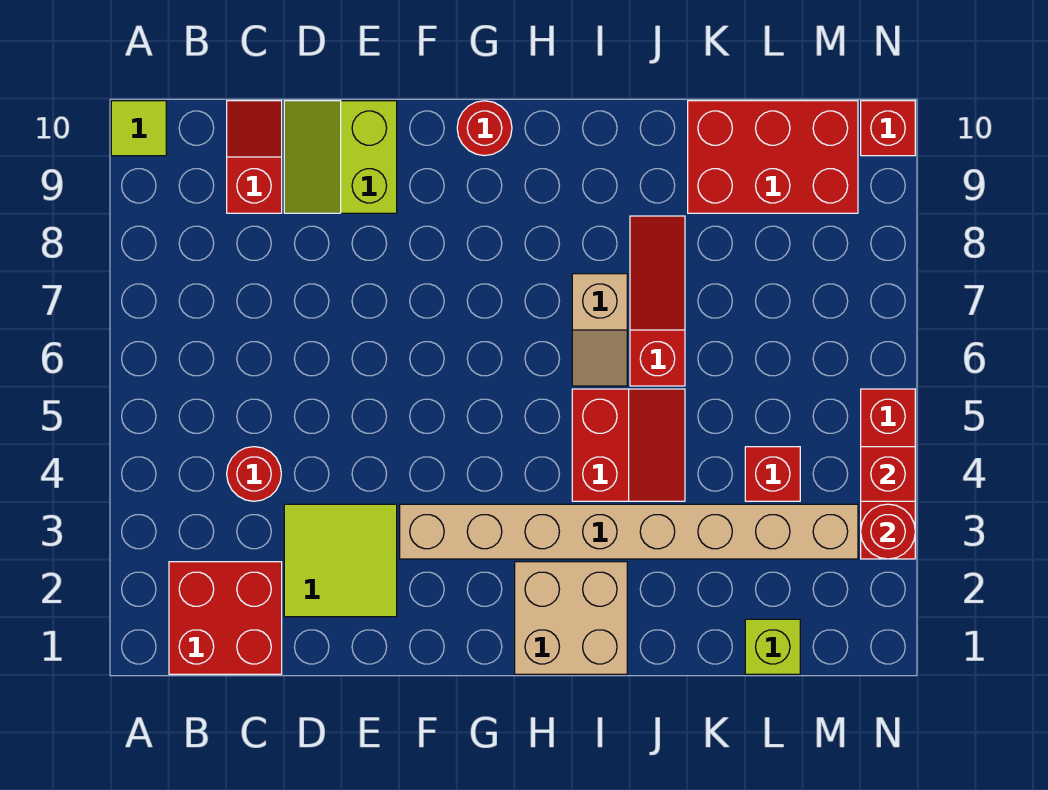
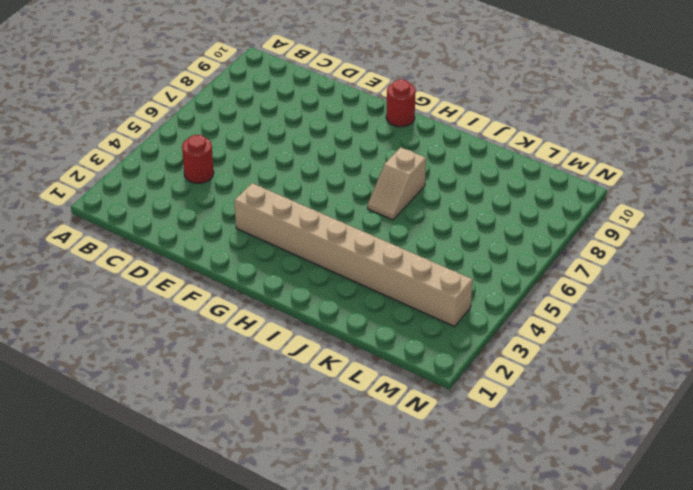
none -> lime tile A10 level 1
none -> red brick B1:C2 level 1
none -> red slope C9:C10 level 1 top 9

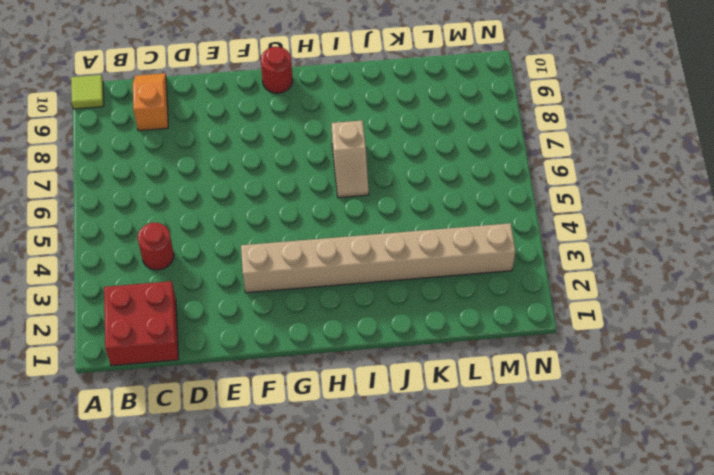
orange slope C9:C10 level 1 top 9 -> red slope C9:C10 level 1 top 9
none -> lime tile D2:E3 level 1
none -> lime slope D9:E10 level 1 top E
none -> tan brick H1:I2 level 1

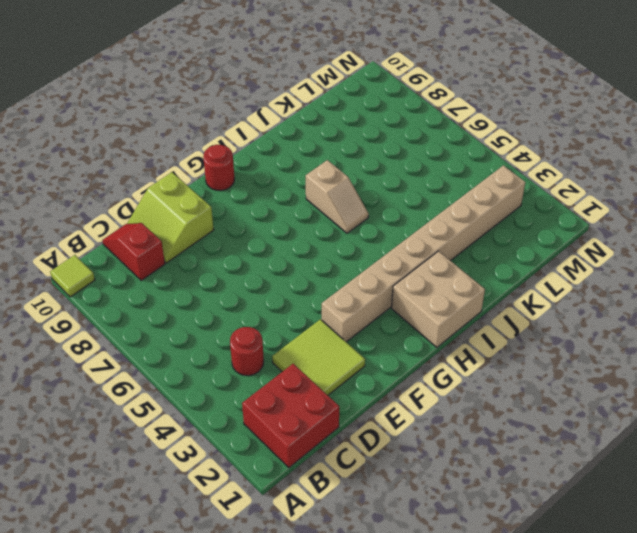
none -> red slope I4:J5 level 1 top I
none -> red slope J6:J8 level 1 top 6
none -> red brick K9:M10 level 1

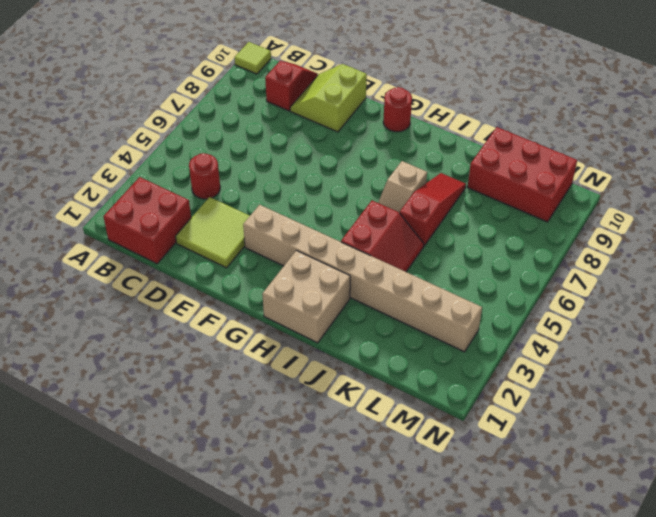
none -> lime brick L1 level 1
none -> red brick L4 level 1
none -> red brick N3:N5 level 1

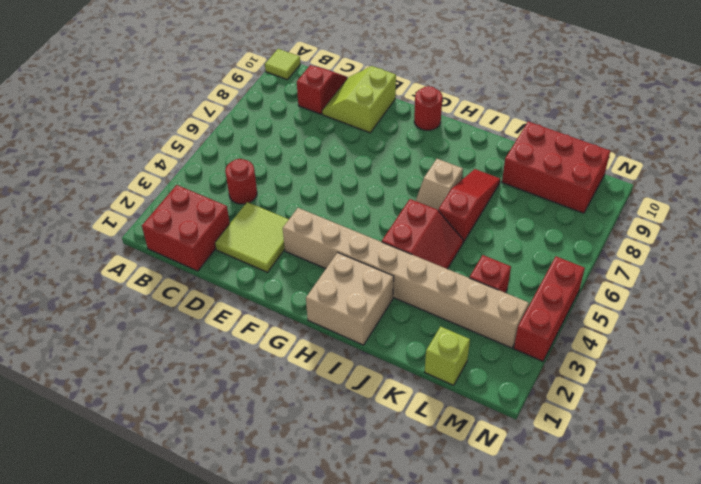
none -> red brick N10 level 1
none -> red round brick N3 level 2
none -> red brick N4 level 2

